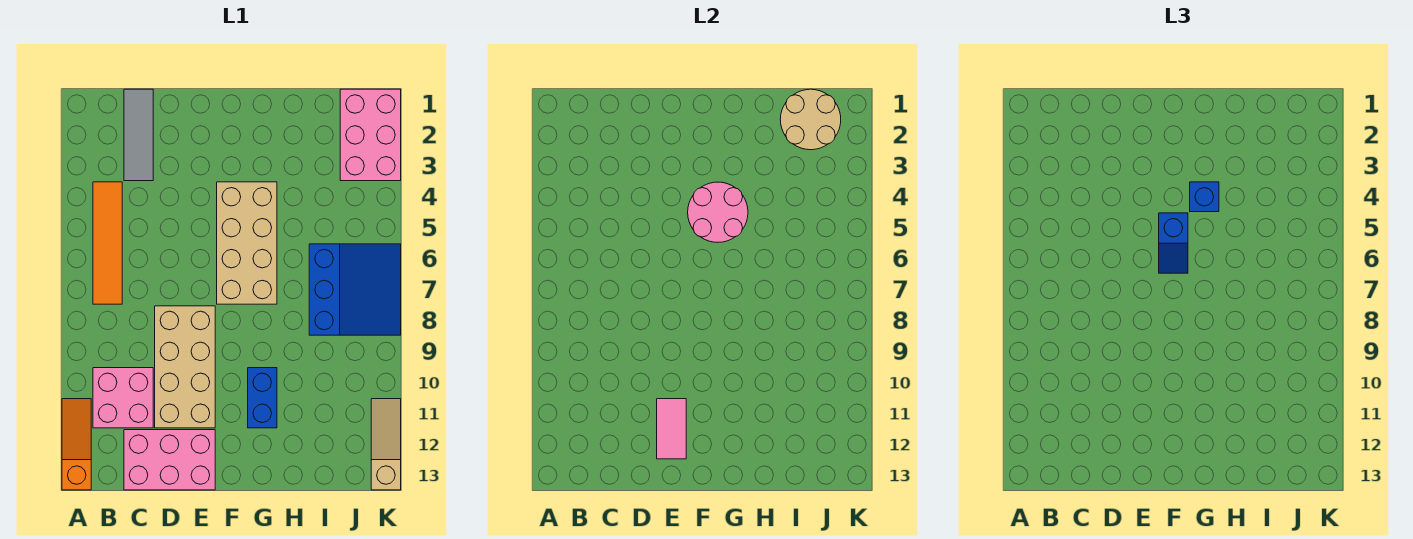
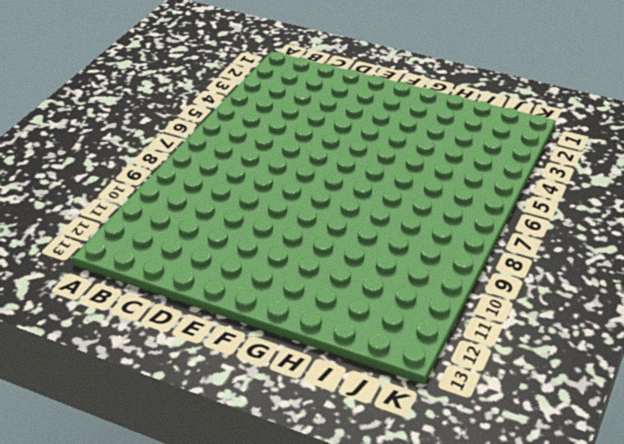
none -> orange slope A11:A13 level 1 top 13
none -> orange tile B4:B7 level 1
none -> pink brick B10:C11 level 1

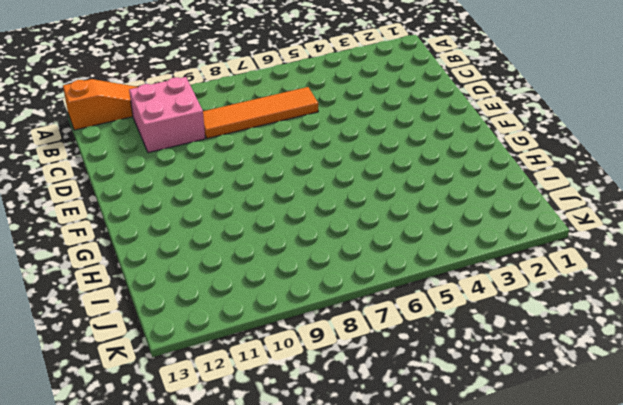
orange tile C6:C9 level 1 -> orange tile B4:B7 level 1
none -> grey tile C1:C3 level 1
none -> pink brick C12:E13 level 1
none -> tan brick D8:E11 level 1

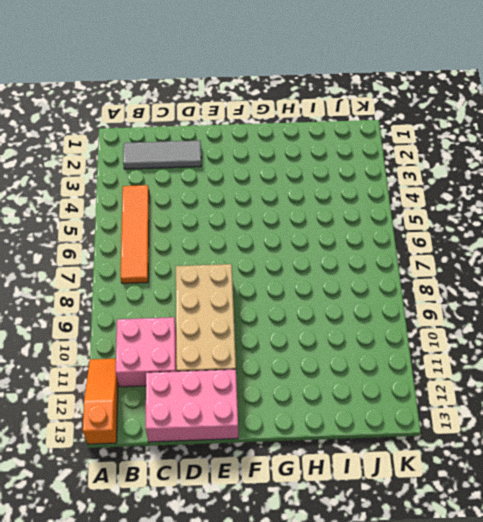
grey tile B2:D2 level 1 -> grey tile C1:C3 level 1
none -> tan brick F4:G7 level 1
none -> blue brick G10:G11 level 1
none -> blue slope I6:K8 level 1 top I

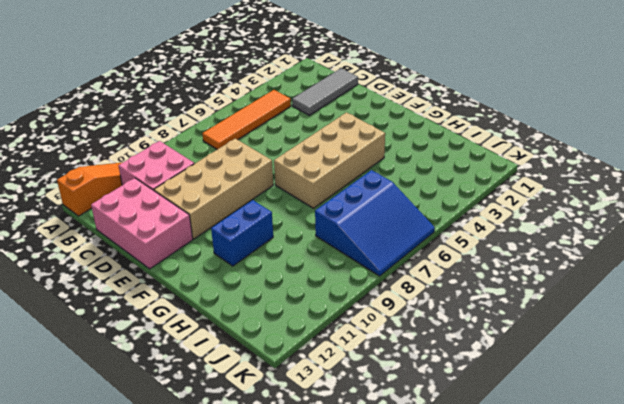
none -> pink brick J1:K3 level 1
none -> tan slope K11:K13 level 1 top 13
none -> pink tile E11:E12 level 2

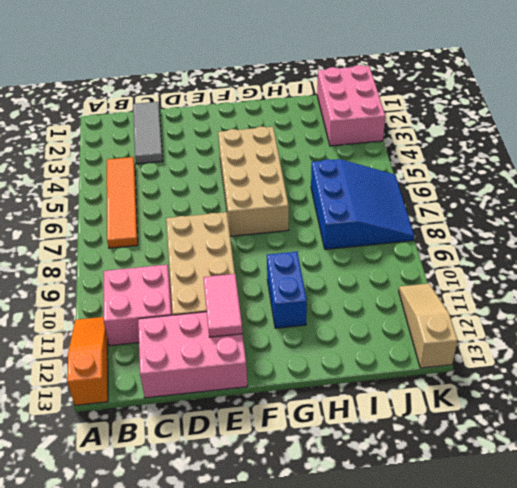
none -> pink round brick F4:G5 level 2
none -> tan round brick I1:J2 level 2
none -> blue slope F5:F6 level 3 top 5

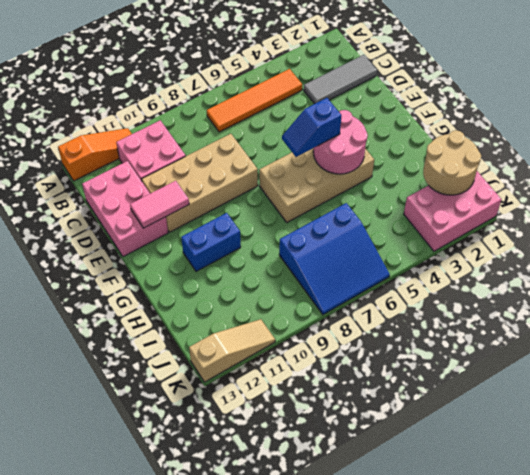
none -> blue brick G4 level 3

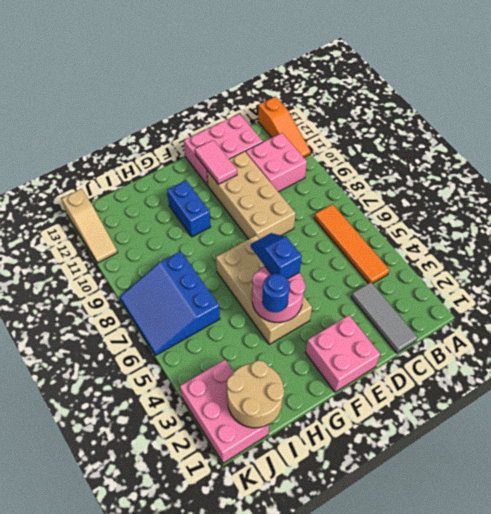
pink brick E1:F2 level 1 -> none
blue round brick G4 level 3 -> blue brick G4 level 3

